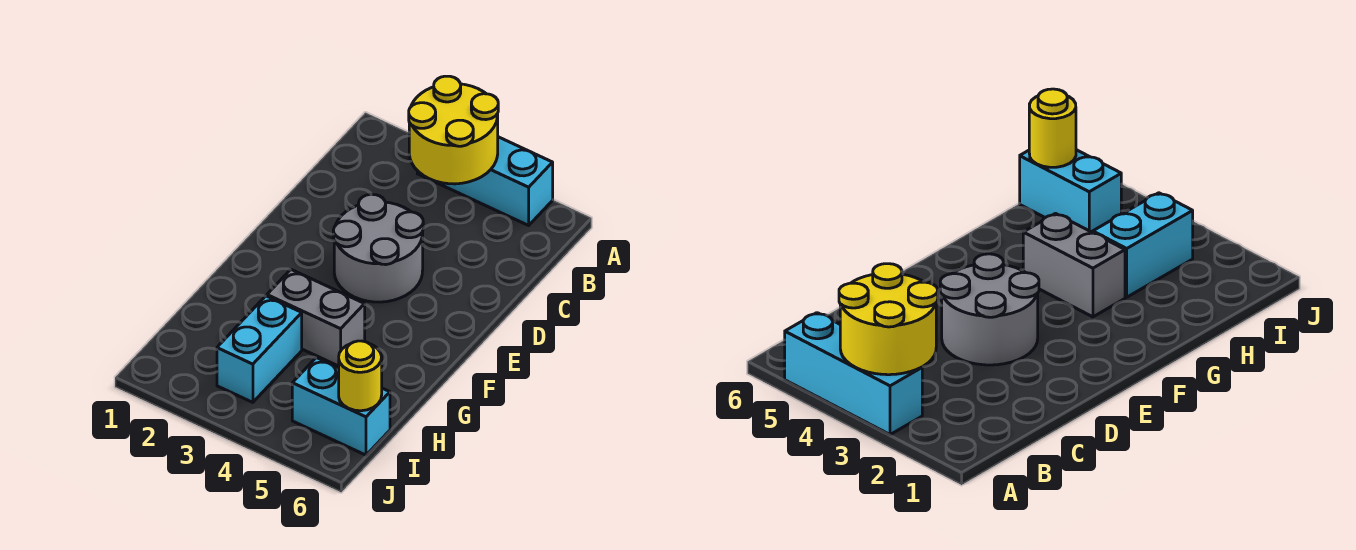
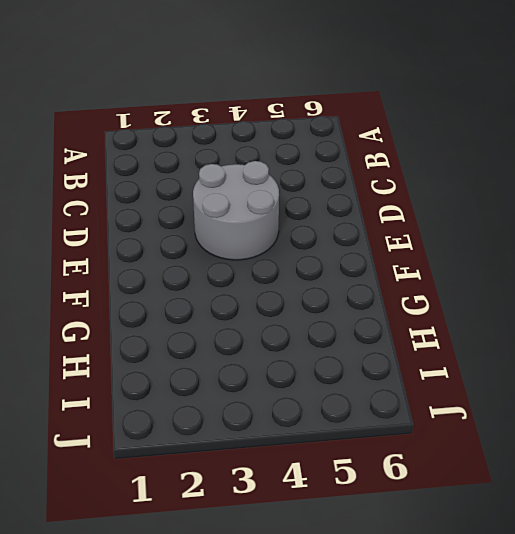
none -> cyan brick A3:A5 level 1
none -> grey brick G3:G4 level 1

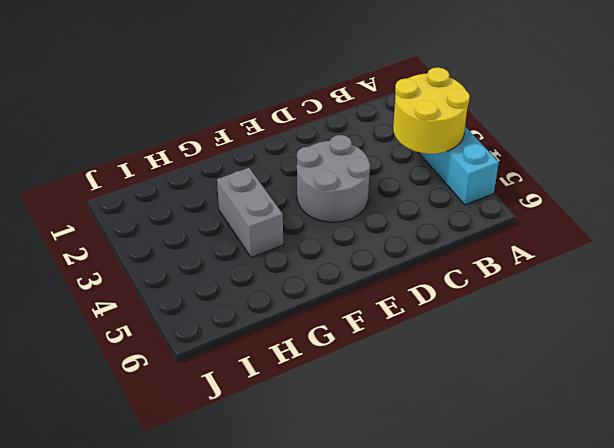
none -> cyan brick H3:I3 level 1
none -> cyan brick I5:I6 level 1

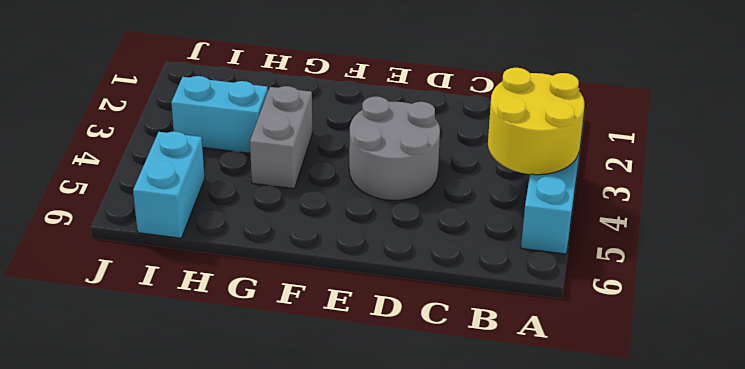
none -> yellow round brick I6 level 2

